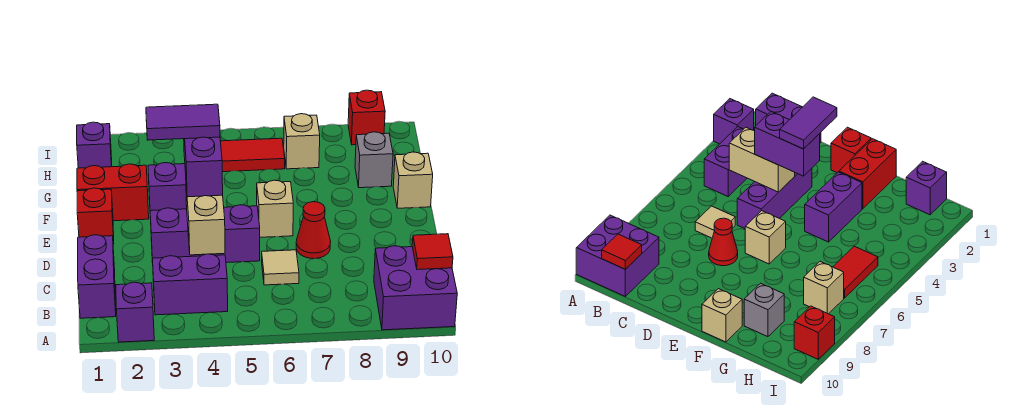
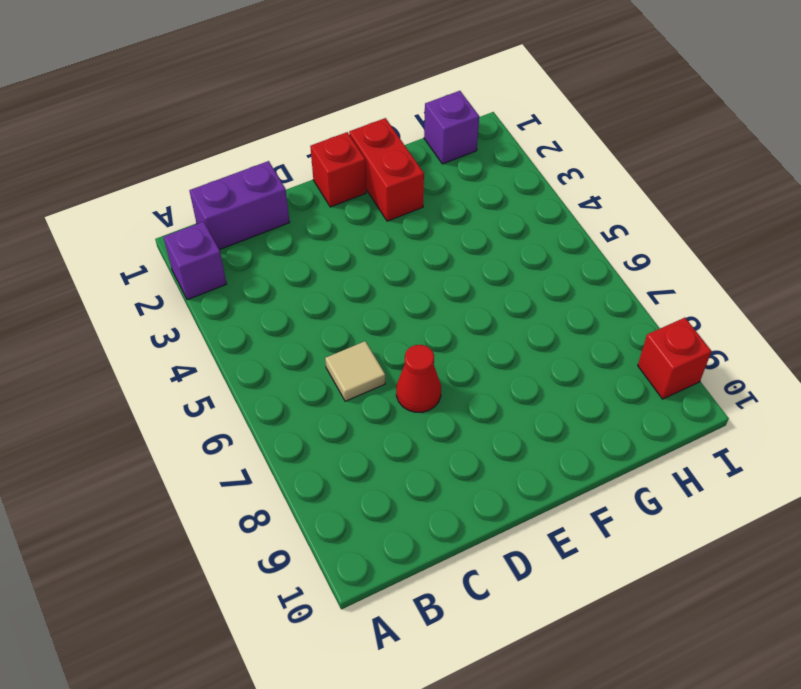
none -> purple brick A9:B10 level 1
none -> purple brick B3:B4 level 1
none -> purple brick D3:D5 level 1

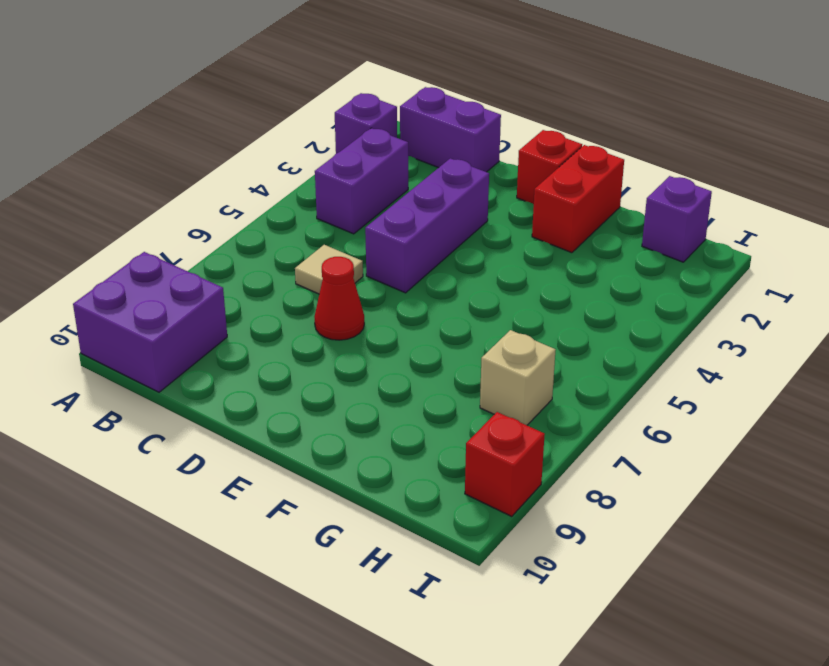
none -> tan brick E6 level 1
none -> purple brick F3:F4 level 1
none -> tan brick F10 level 1

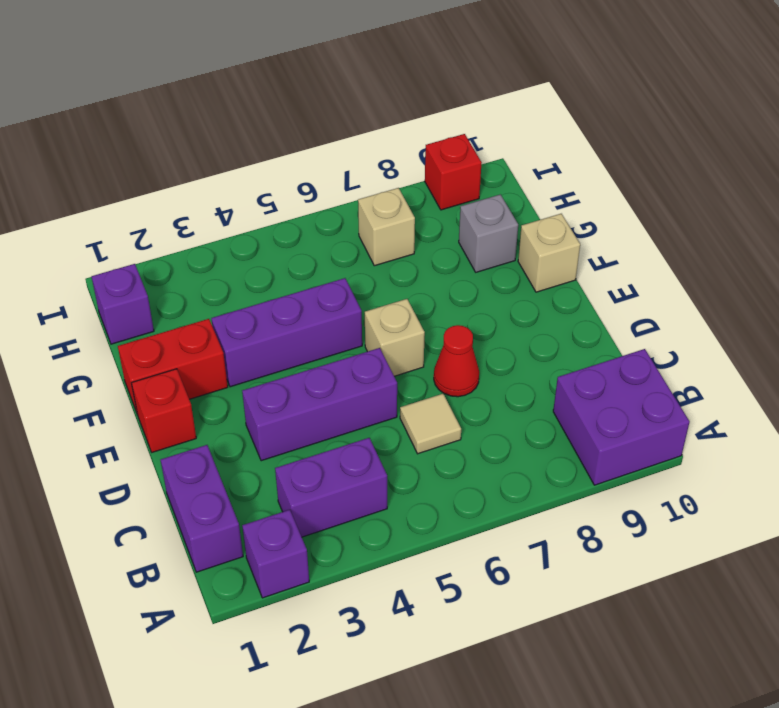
purple brick F3:F5 level 1 -> purple brick F3:F4 level 1
none -> red tile H5:H6 level 1
none -> red tile B10 level 2
none -> tan brick C4:D4 level 2

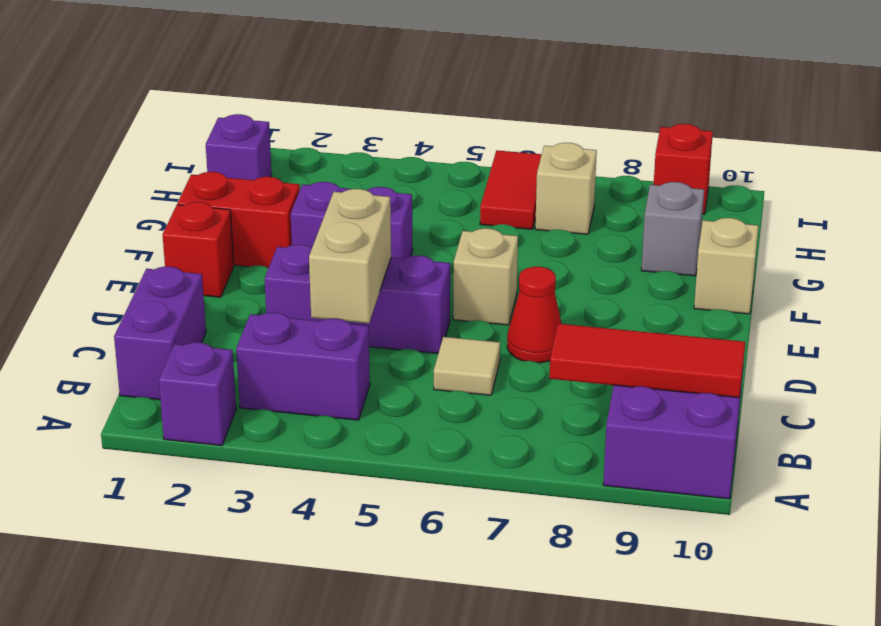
red tile B8:B10 level 2 -> red tile B10 level 2
red tile H6:I6 level 1 -> red tile H5:H6 level 1
none -> purple brick D4:E4 level 3
none -> purple tile E3:E4 level 4

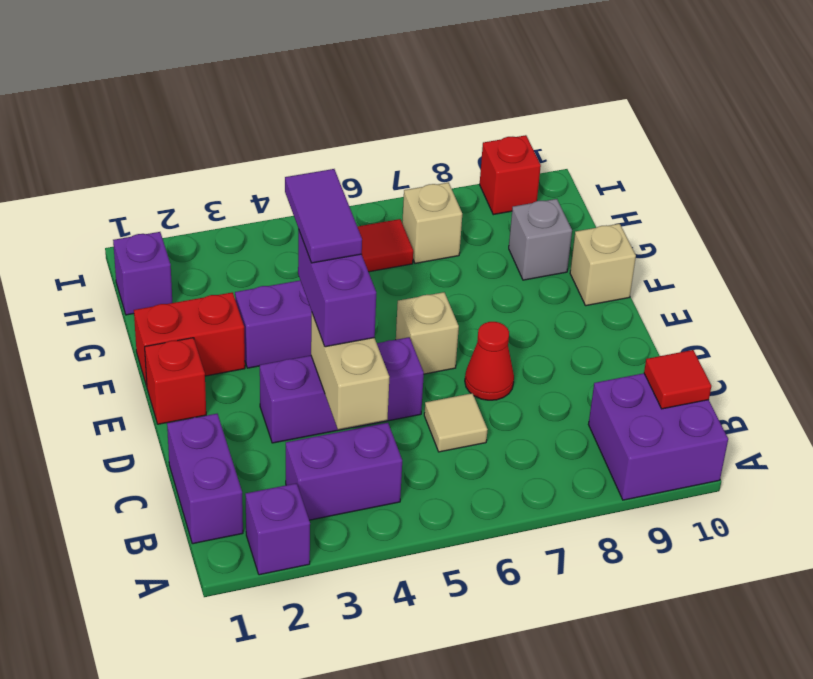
purple tile E4:F4 level 4 -> purple tile E3:E4 level 4

